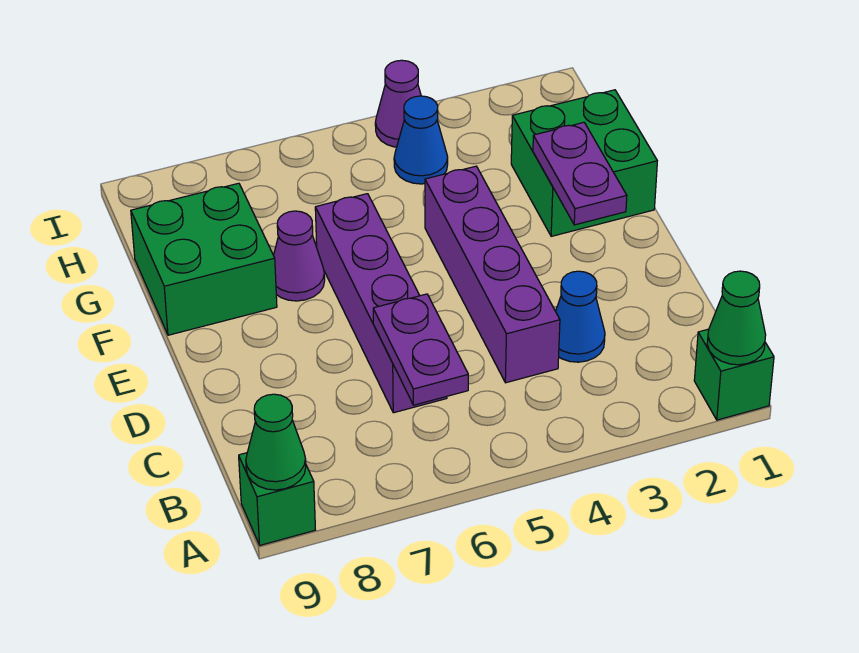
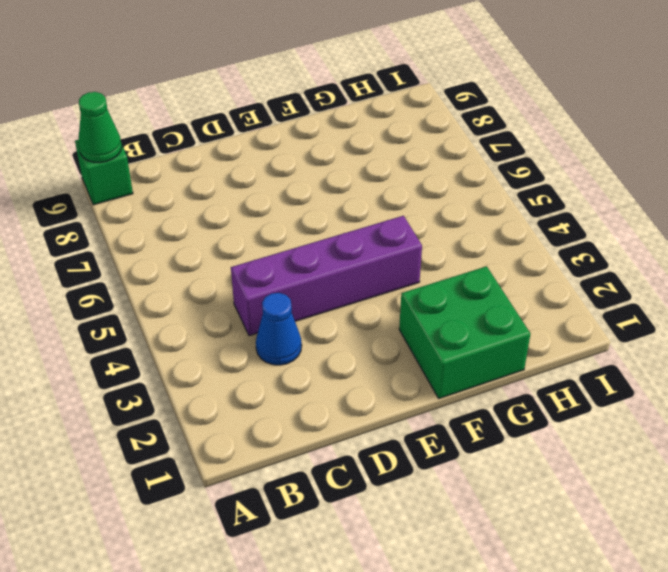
none -> green brick A1 level 1
none -> purple brick C6:F6 level 1
none -> purple cone F7 level 1

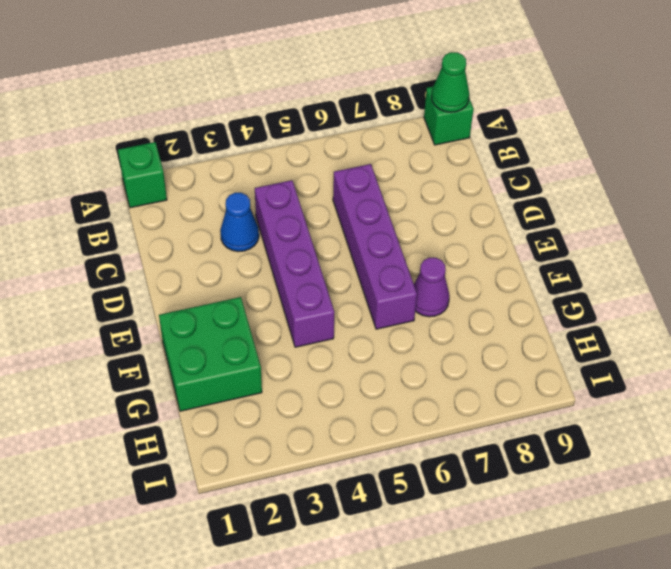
none -> green brick F8:G9 level 1
none -> blue cone H4 level 1
none -> purple cone I4 level 1

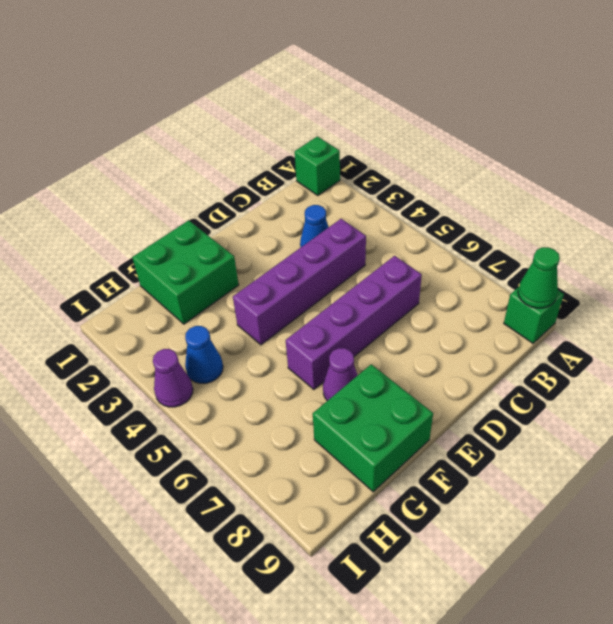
none -> green cone A1 level 2
none -> purple plate B6:C6 level 2
none -> purple plate E2:F2 level 2

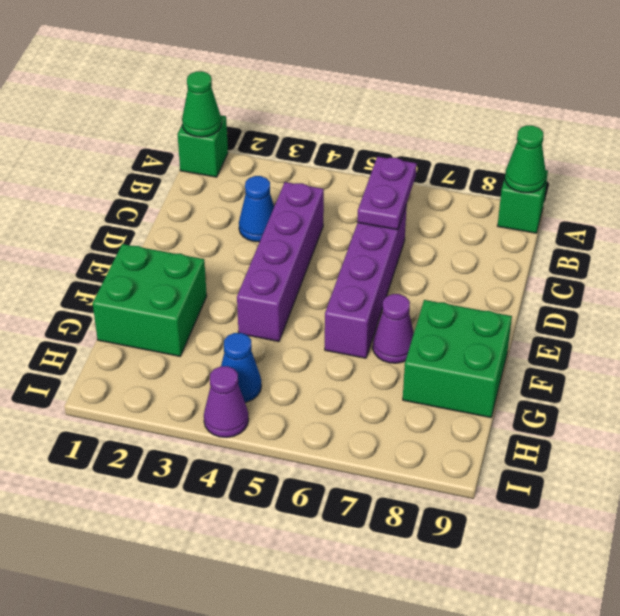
none -> purple plate E2:F2 level 2

